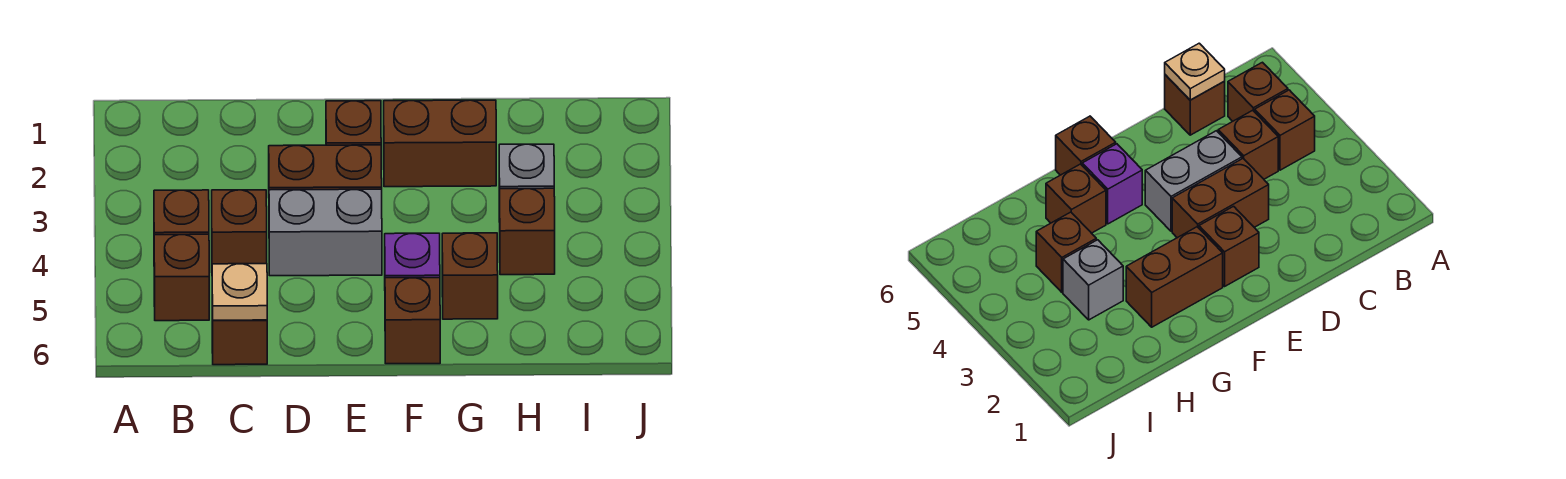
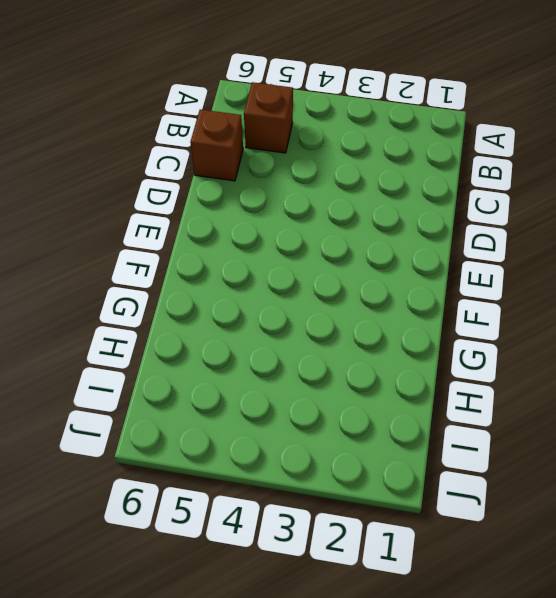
none -> brown brick B4 level 1
none -> brown brick C4 level 1
none -> brown brick D3:E3 level 1

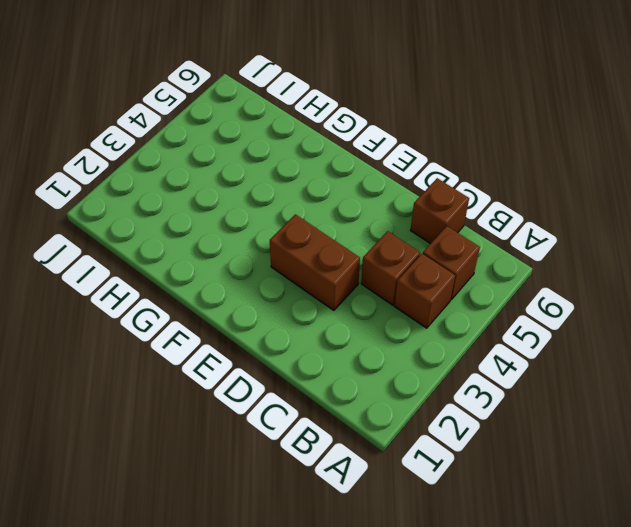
none -> grey brick D4:E4 level 1
none -> brown brick E2 level 1
none -> brown brick F2:G2 level 1

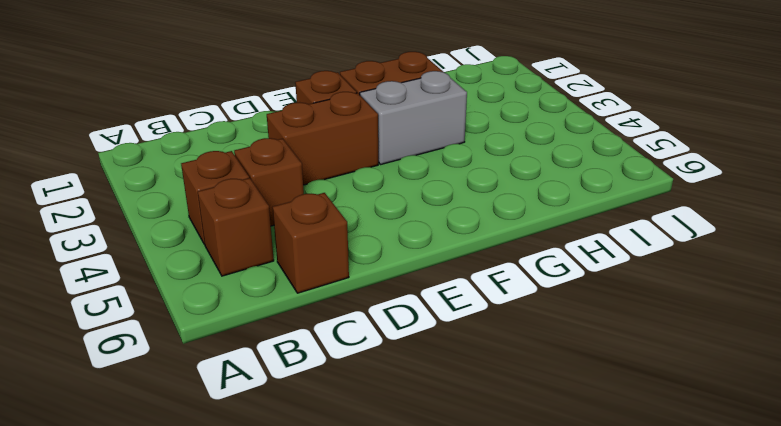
grey brick F3:G3 level 1 -> grey brick D4:E4 level 1
none -> purple brick F5 level 1
none -> brown brick F6 level 1
none -> brown brick G5 level 1

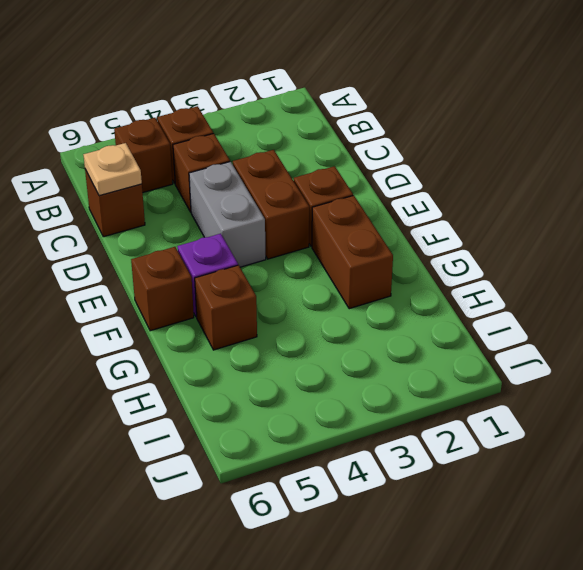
none -> grey brick H3 level 1
none -> brown brick H4 level 1

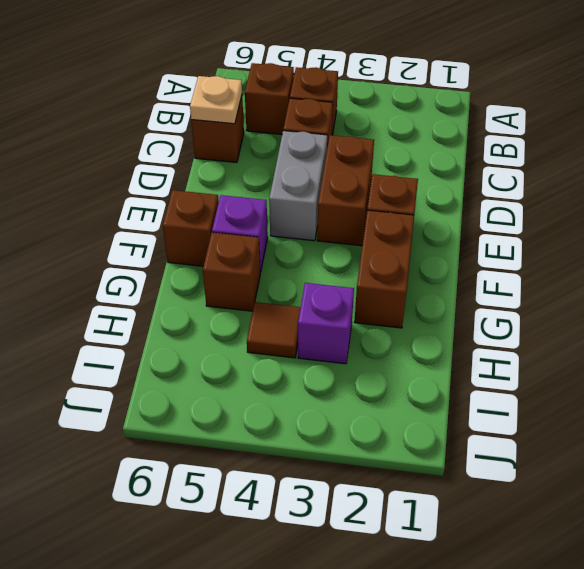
purple brick H3 level 1 -> grey brick H3 level 1
brown tile H4 level 1 -> brown brick H4 level 1

